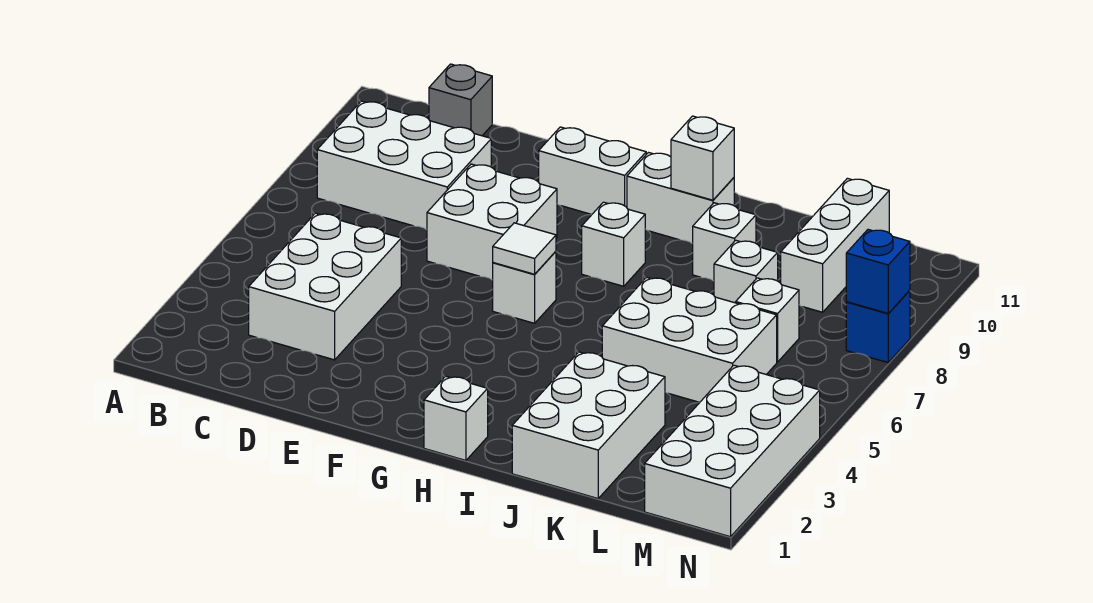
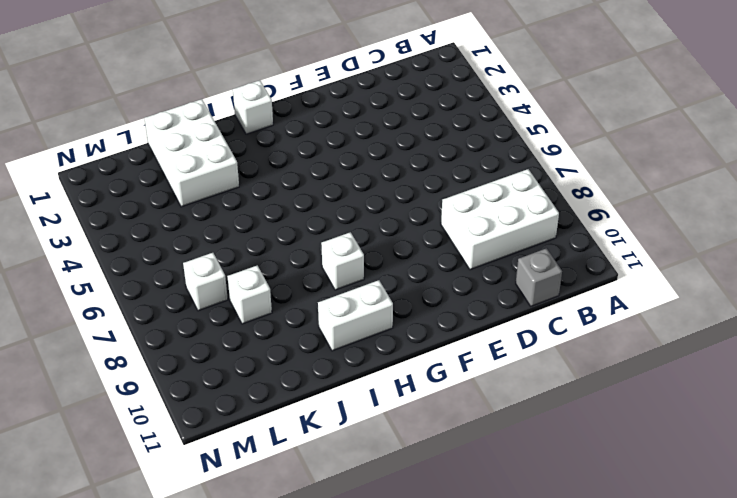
none -> white brick C3:D5 level 1
none -> white brick E7:F8 level 1
none -> white brick F10:G10 level 1

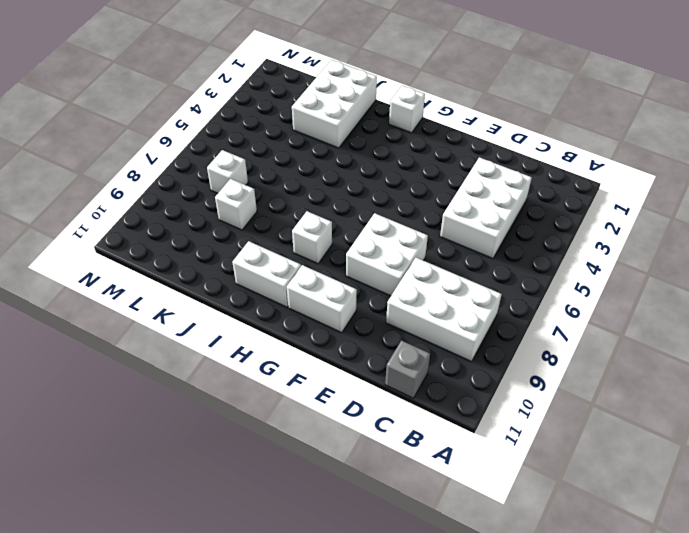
none -> white brick G6 level 1
none -> white brick J5:L6 level 1
none -> white brick J9 level 1

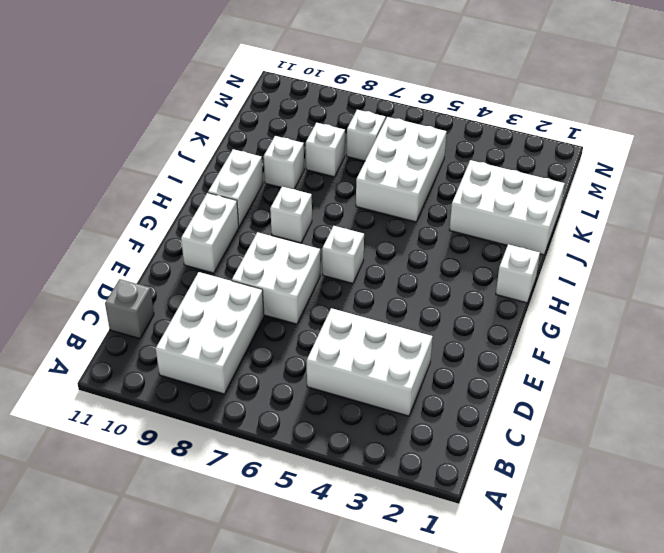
none -> white brick L9:L11 level 1
none -> white brick M1:N4 level 1
none -> blue brick N8 level 1

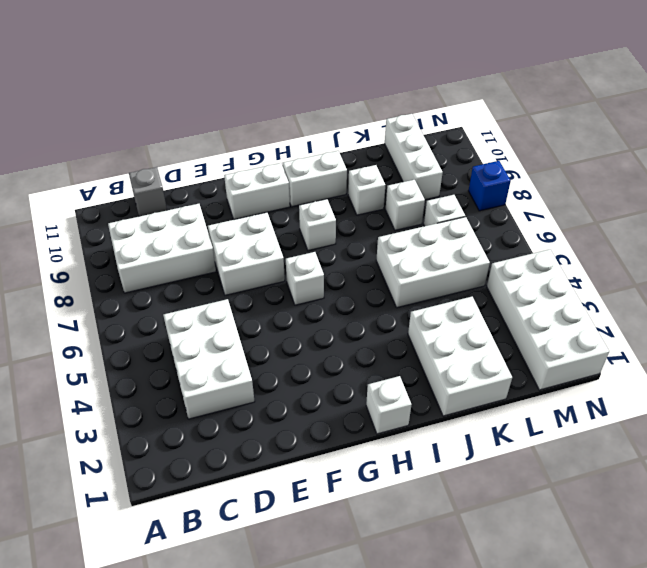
none -> white tile G6 level 2
none -> white brick I10 level 2
none -> blue brick N8 level 2

